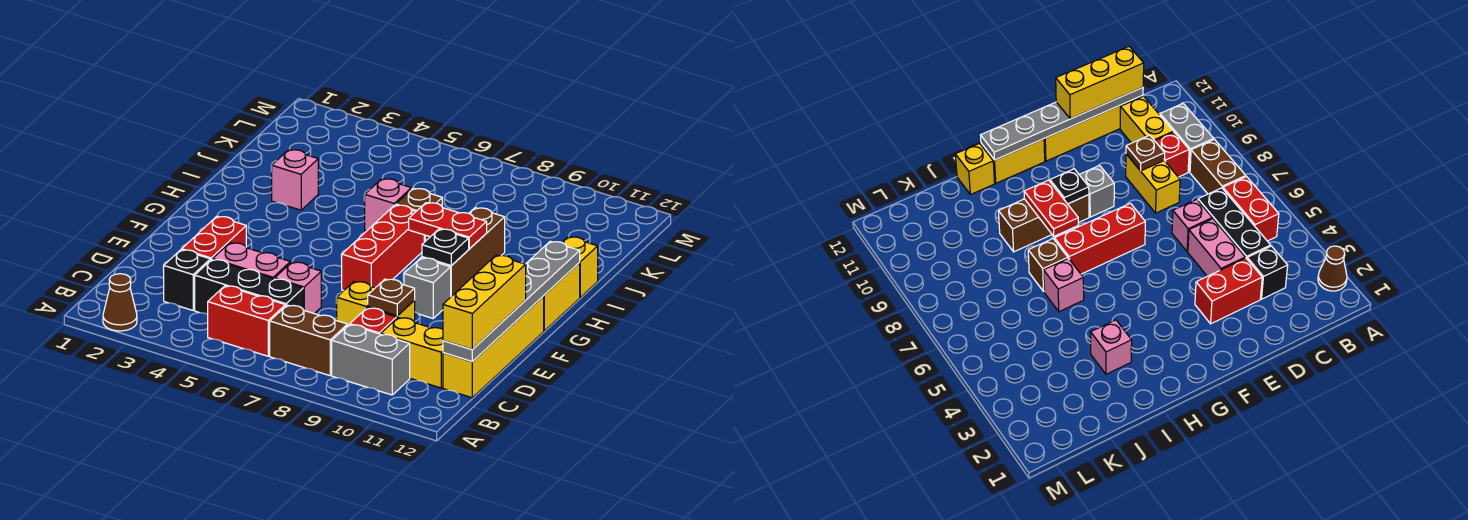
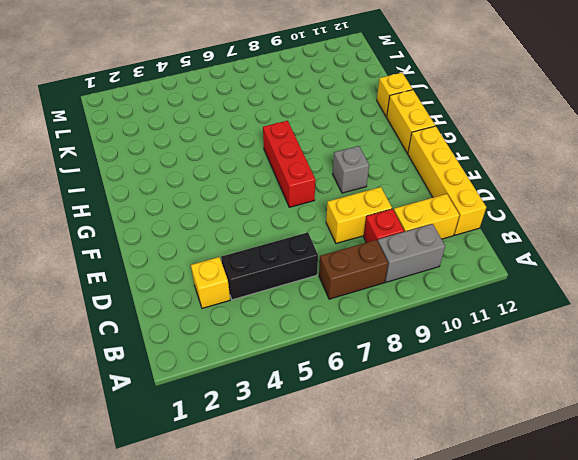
yellow brick C3 level 1 -> black brick C3 level 1
none -> brown cone A2 level 1
none -> red brick B5:B6 level 1
none -> red brick D3:E3 level 1

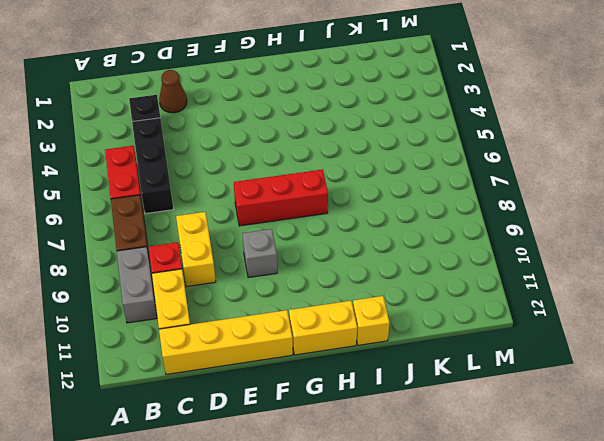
brown cone D2 level 1 -> brown cone A2 level 1
none -> red brick D3:E3 level 1
none -> pink brick D4:D5 level 1
none -> pink brick D6 level 1

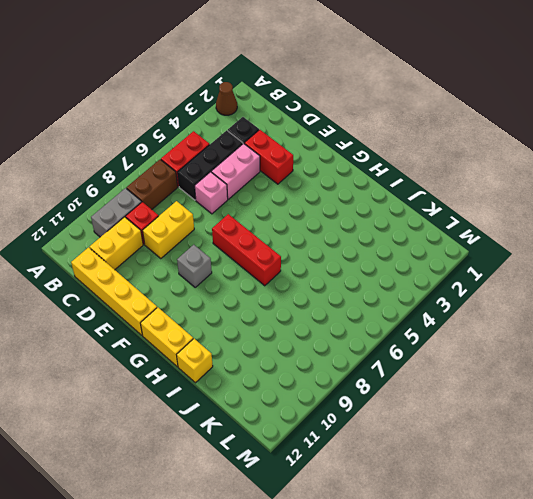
none -> brown brick G9:I9 level 1
none -> pink brick I3 level 1
none -> pink brick I6 level 1

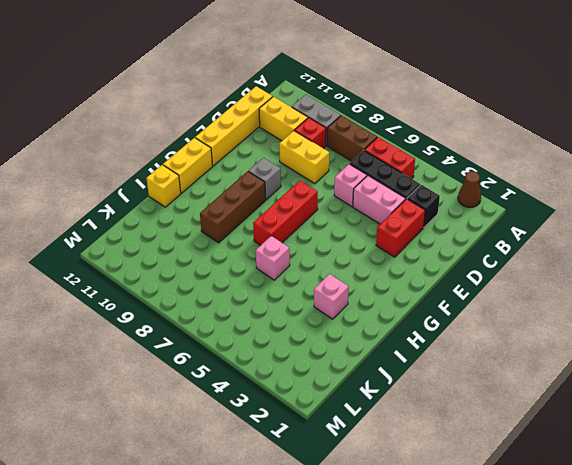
none -> brown brick I7 level 1
none -> grey plate C12:H12 level 2
none -> brown plate D9 level 2

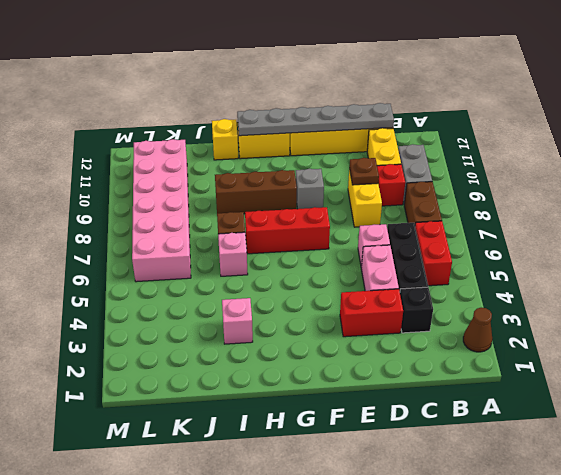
pink brick K6:L11 level 1 -> none
none -> black plate G9 level 2
none -> red plate H8:H9 level 2
none -> yellow brick C12:E12 level 3

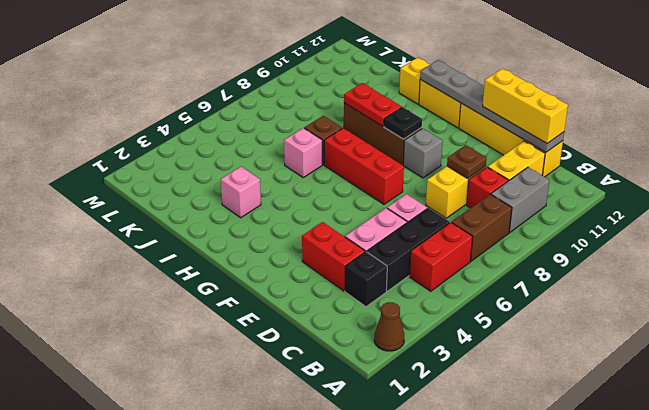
red plate H9:I9 level 2 -> red plate H8:H9 level 2

